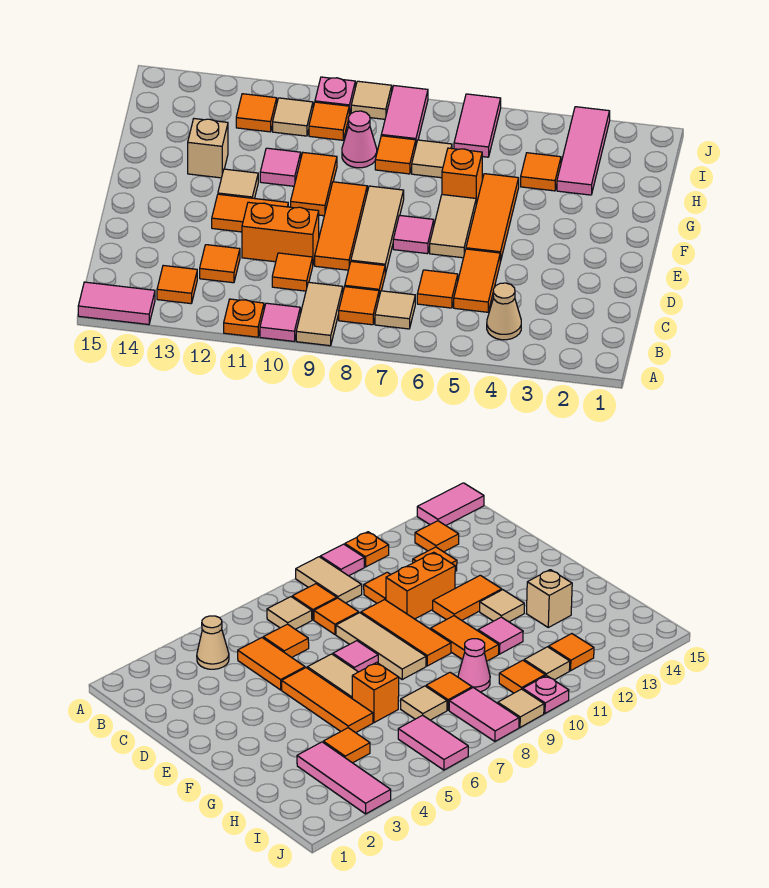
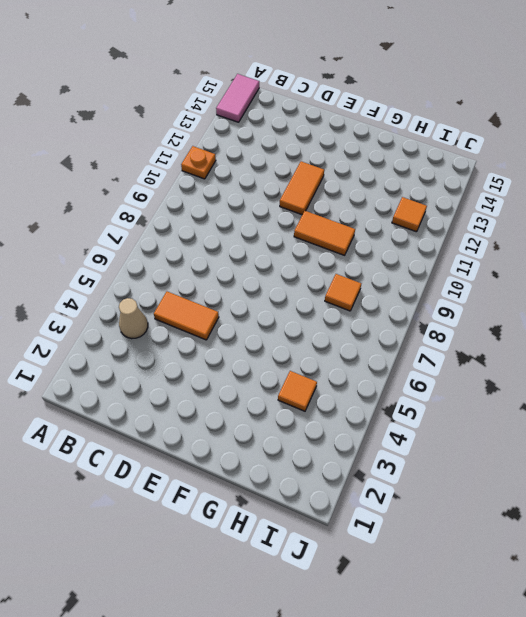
none -> tan tile A9:B9 level 1
none -> pink tile A10 level 1
none -> tan tile B7 level 1
none -> orange tile B8 level 1

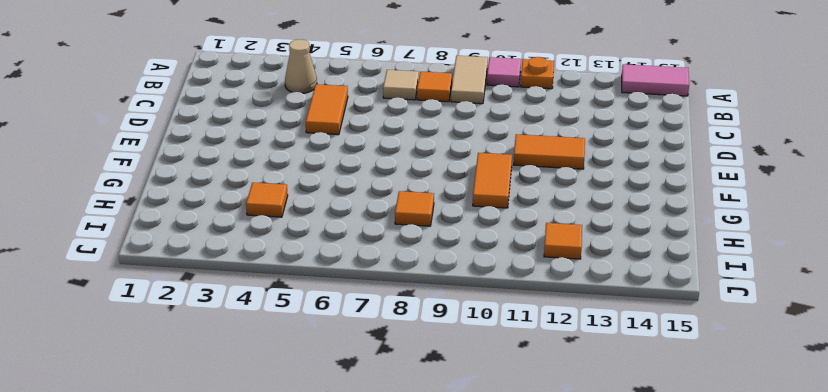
none -> orange tile B13 level 1
none -> orange tile C6 level 1
none -> orange tile C8 level 1
none -> orange tile C10 level 1

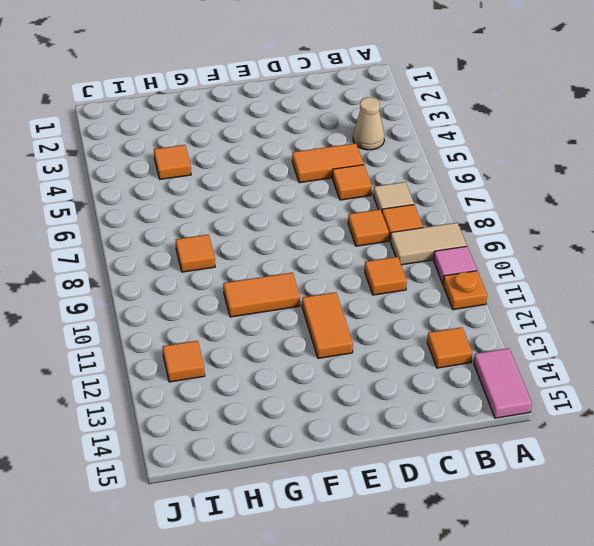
none -> orange tile C12 level 1
none -> tan tile D8:F8 level 1
none -> orange tile D9:F9 level 1
none -> orange brick D10:D11 level 1

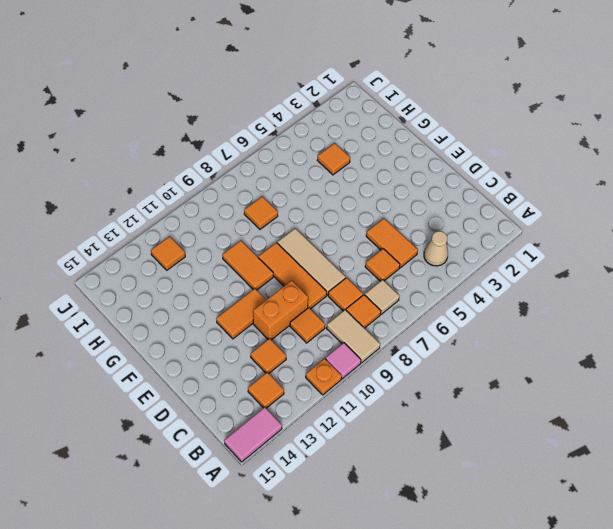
none -> orange tile E5:G5 level 1
none -> tan tile E6:F6 level 1
none -> pink tile E7 level 1
none -> tan tile F12 level 1

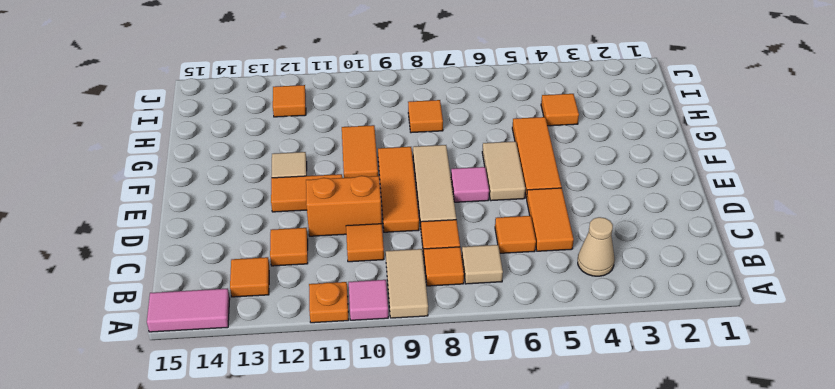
none -> orange brick G6 level 1
none -> pink tile G11 level 1
none -> tan brick G13 level 1
none -> pink tile H3:J3 level 1

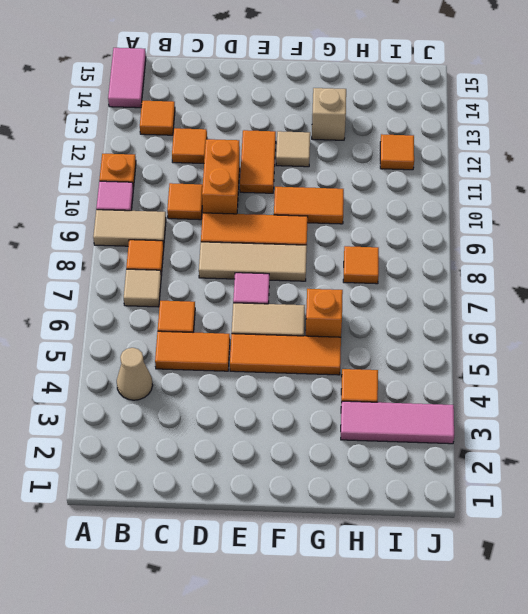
none -> orange tile C8 level 1
none -> pink tile G11 level 1
none -> tan tile H7 level 1
none -> pink cone H9 level 1

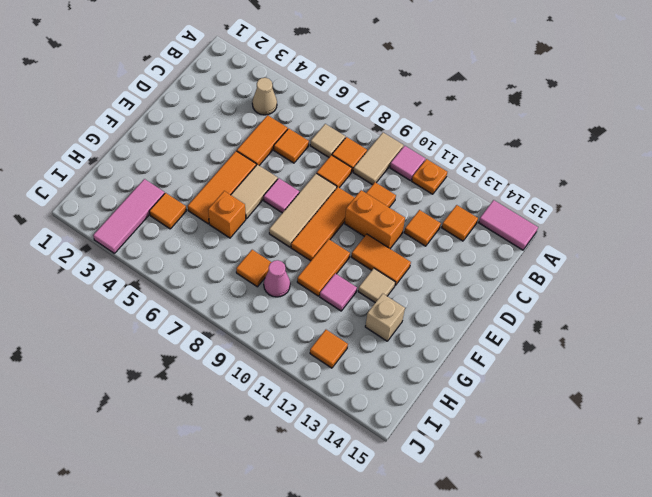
none -> tan tile H7 level 1
none -> pink tile I6:J6 level 1
none -> pink tile I8:J8 level 1
none -> orange tile I10 level 1

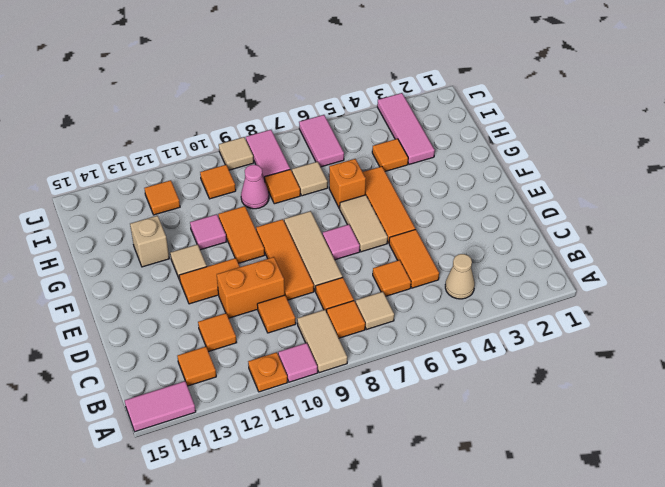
none -> tan tile I11 level 1
none -> pink plate J10 level 1

